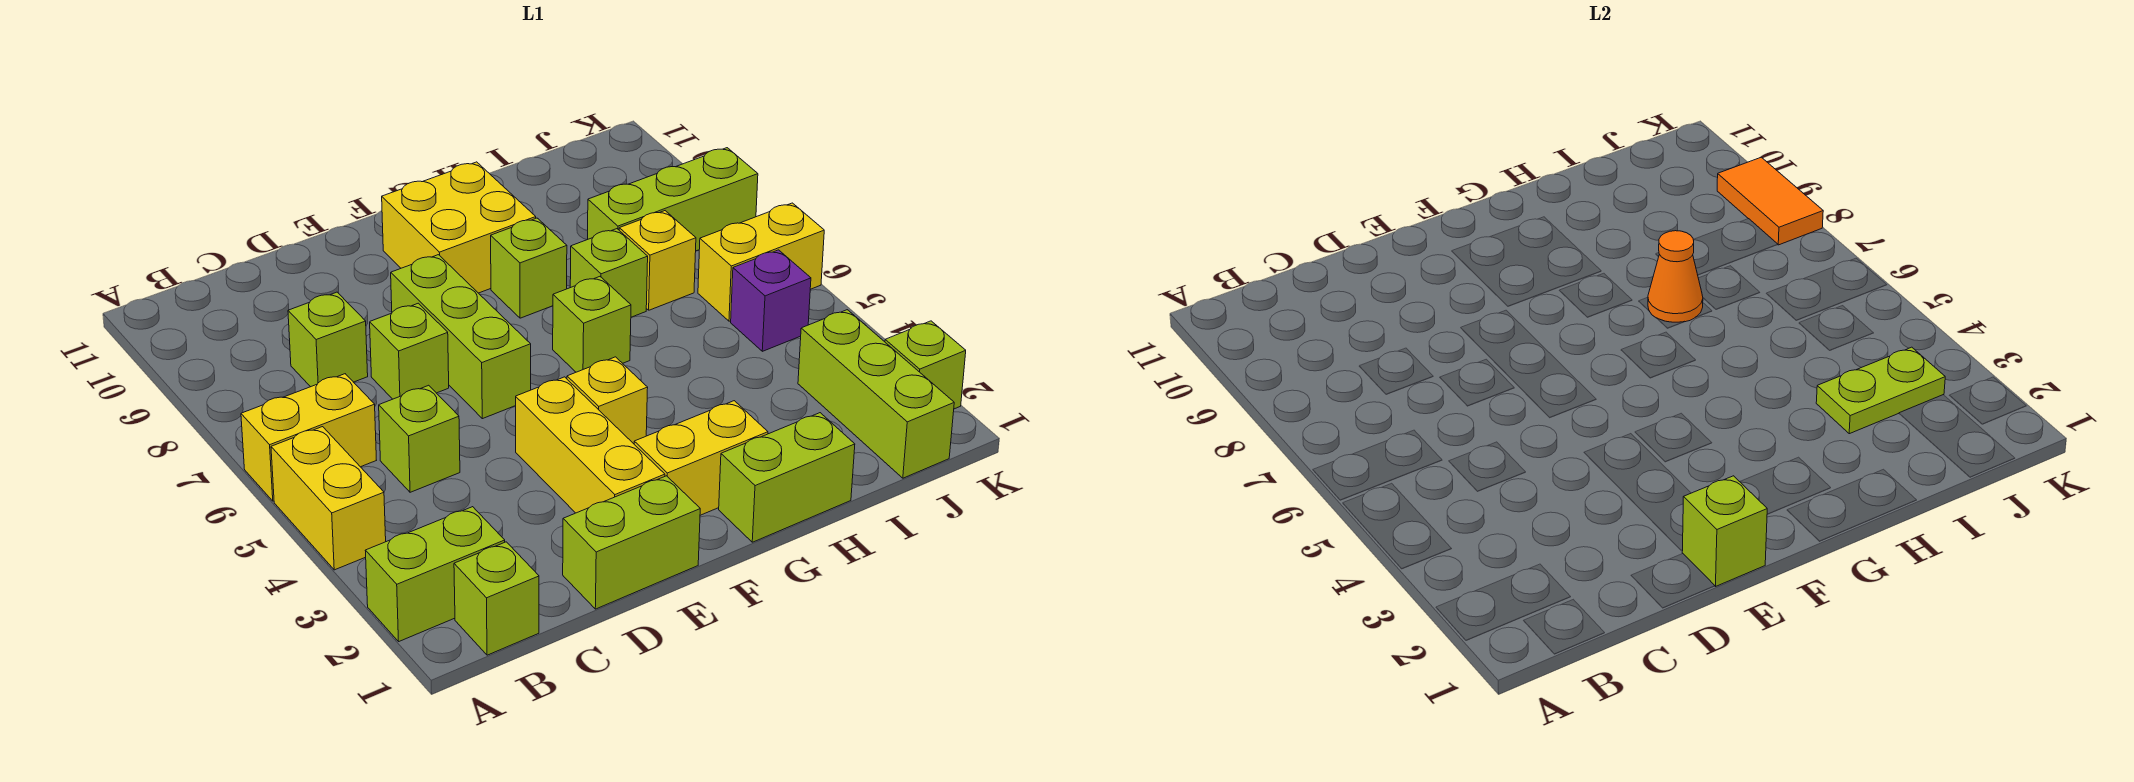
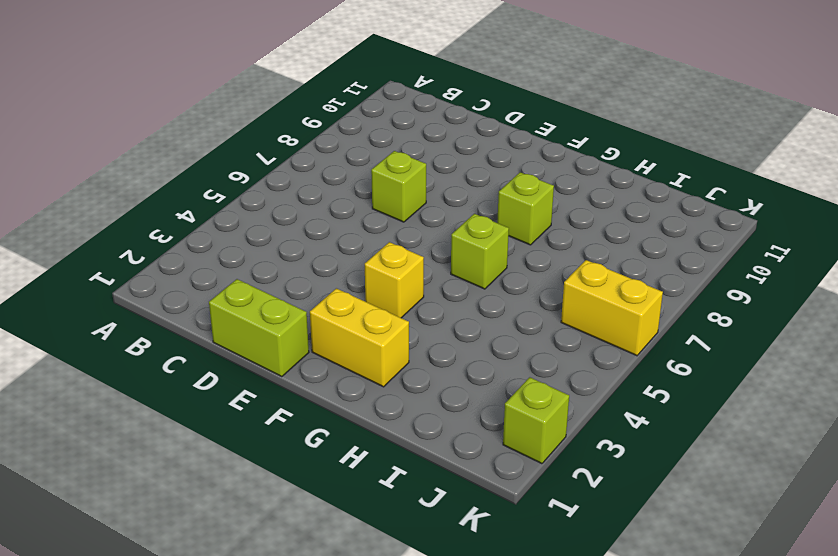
none -> lime brick A2:B2 level 1
none -> yellow brick A4:A5 level 1
none -> yellow brick A6:B6 level 1

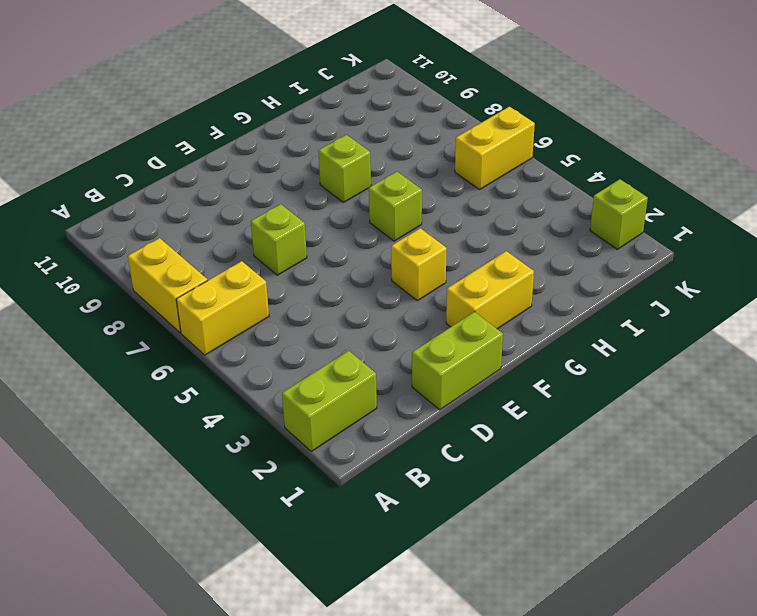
yellow brick A7:A8 level 1 -> yellow brick A4:A5 level 1
none -> lime brick B1 level 1
none -> lime brick C5 level 1
none -> lime brick C8 level 1

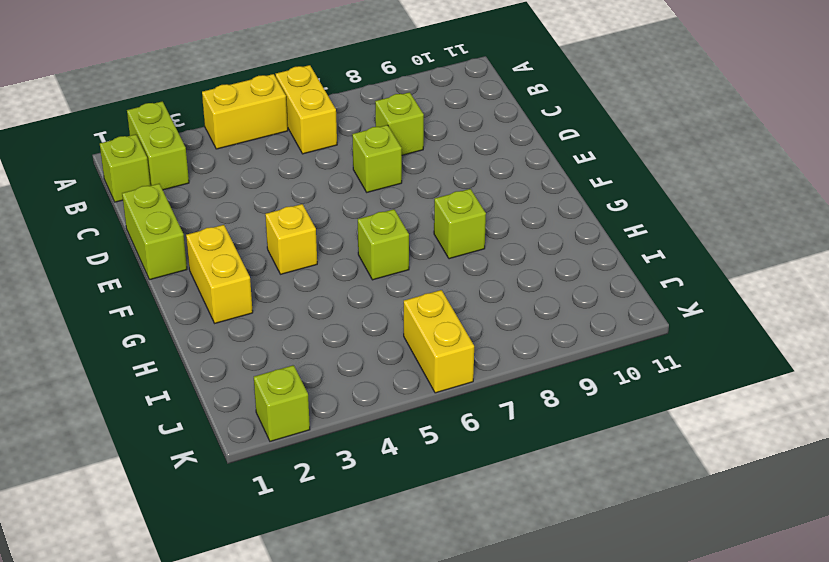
none -> lime brick C5 level 1
none -> yellow brick E2:E4 level 1
none -> lime brick E6:E8 level 1

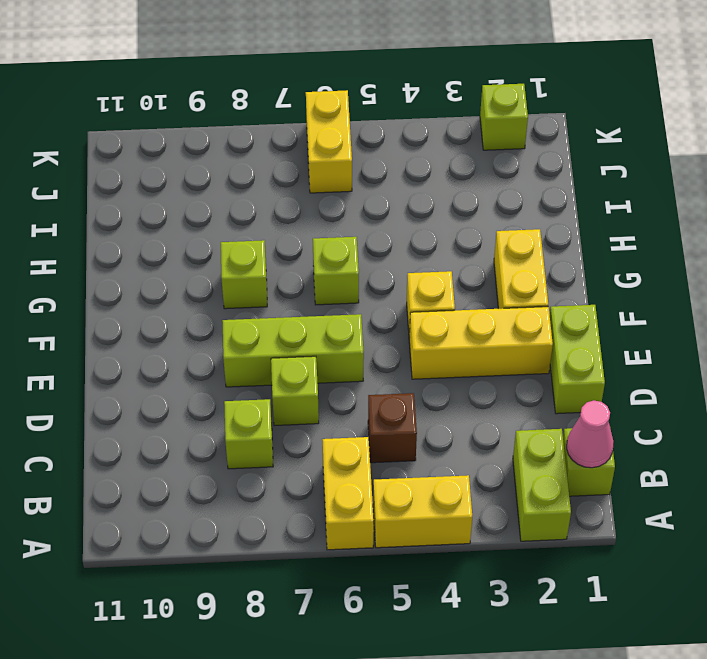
pink cone B1 level 2 -> none
brown brick C5 level 1 -> lime brick C5 level 1
none -> yellow brick F9:G10 level 1
none -> lime brick G1:H1 level 1
none -> lime brick H7 level 1

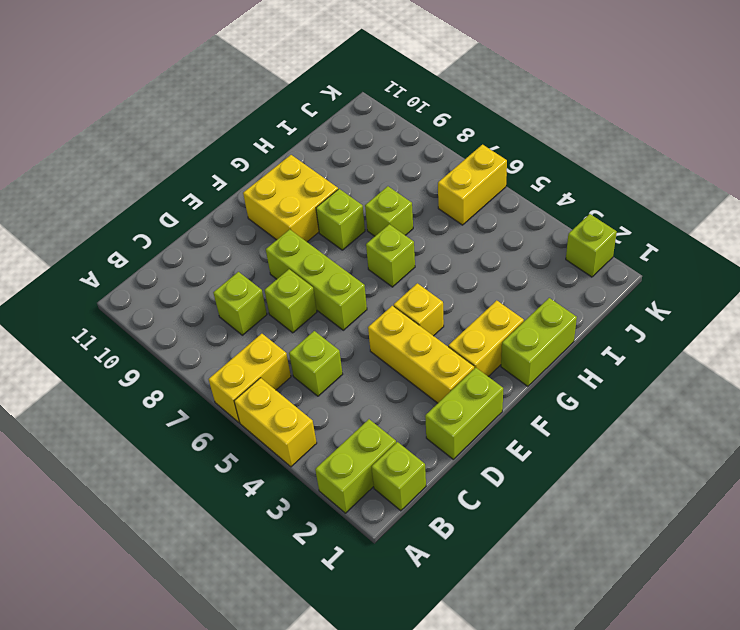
none -> yellow brick I7 level 1
none -> lime brick I8:K8 level 1
none -> lime brick J1:J3 level 1

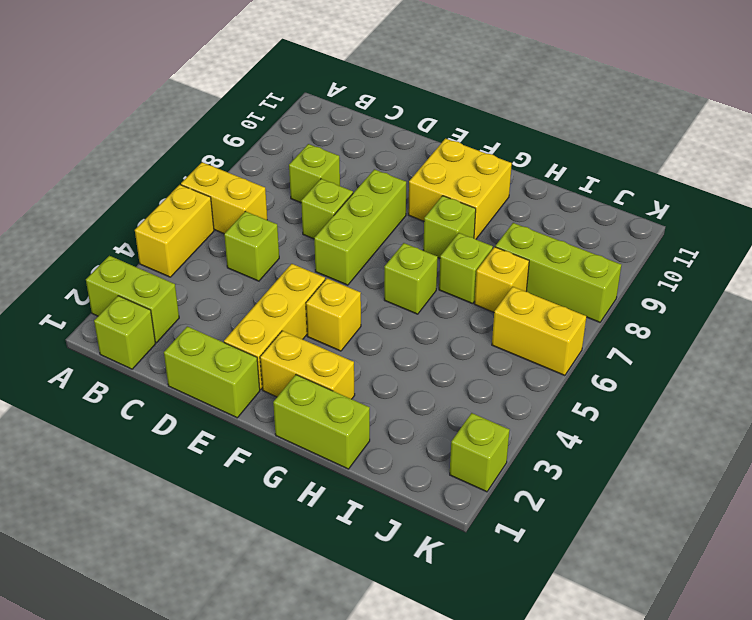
none -> lime brick J1:J3 level 1
none -> purple brick J5 level 1
none -> lime brick E1 level 2

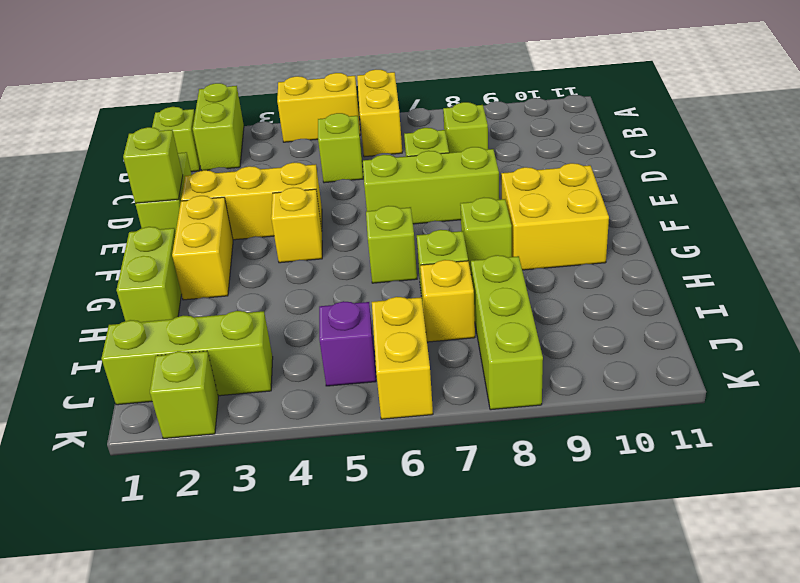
none -> orange cone H7 level 2
none -> lime plate I3:J3 level 2
none -> orange tile K8:K9 level 2

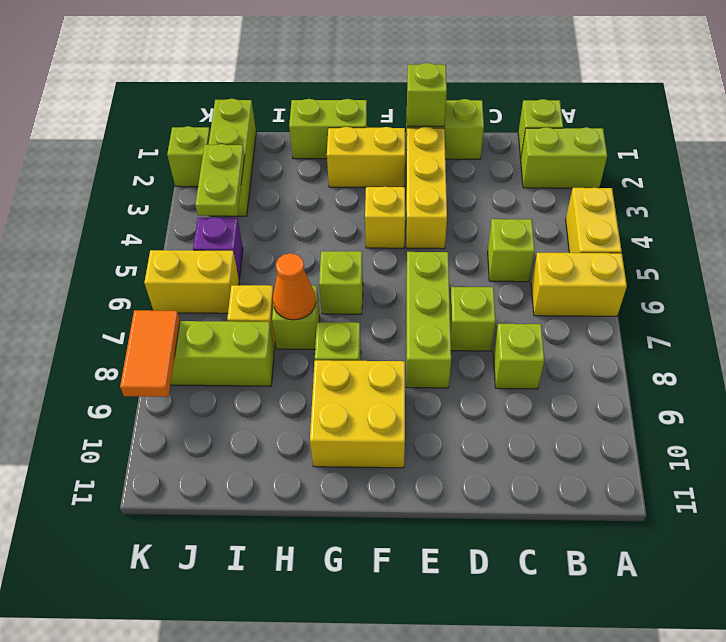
lime plate J3:J4 level 2 -> lime plate I3:J3 level 2

